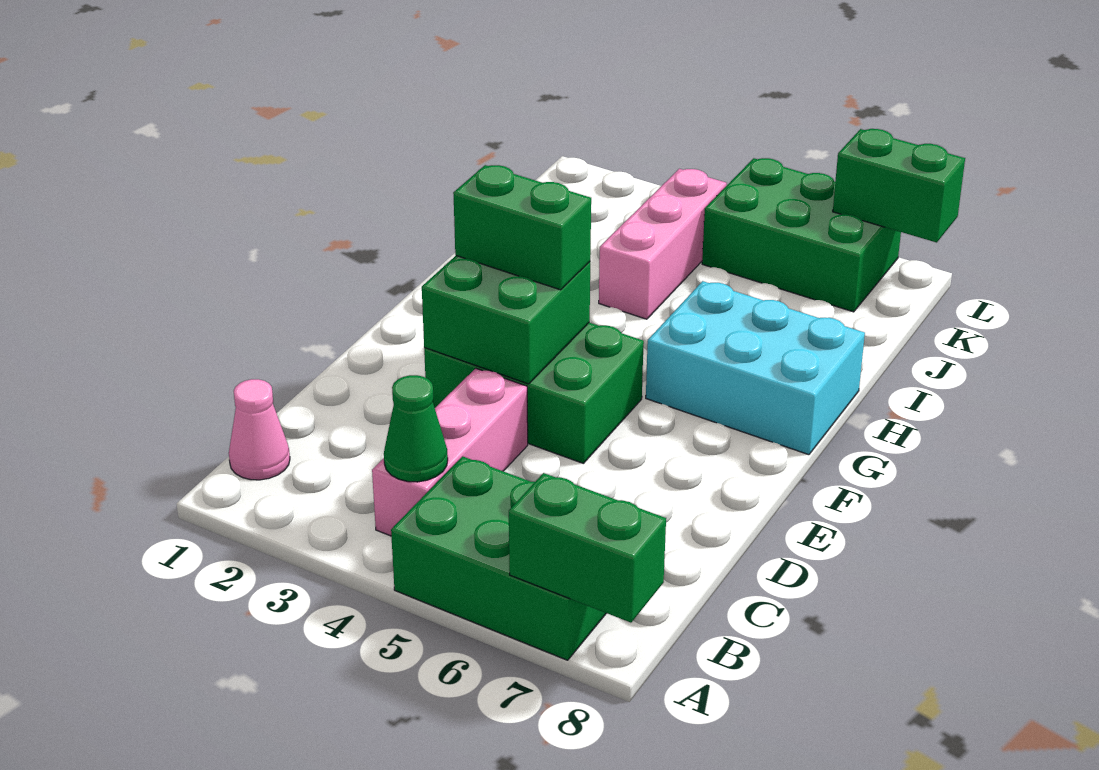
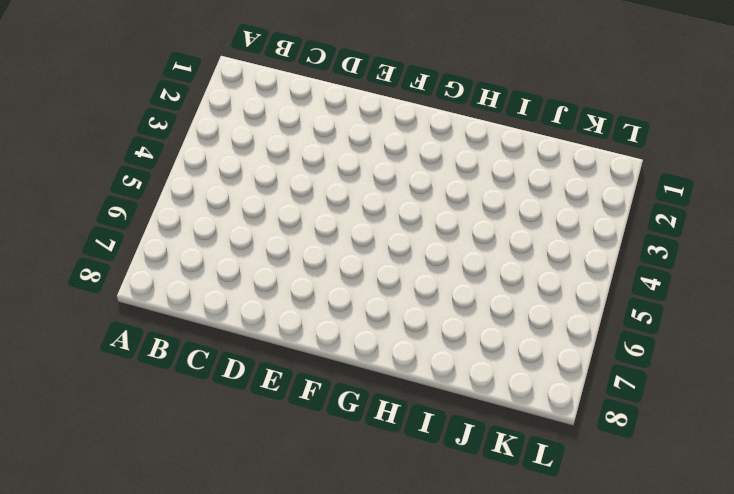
none -> green brick A5:B7 level 1
none -> pink cone B1 level 1
none -> pink brick B4:D4 level 1

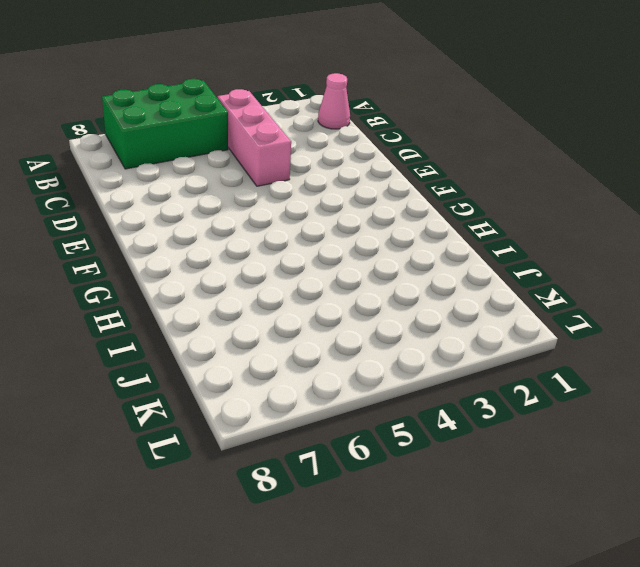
none -> green brick E3:F5 level 1
none -> cyan brick G6:H8 level 1
none -> pink brick I4:K4 level 1

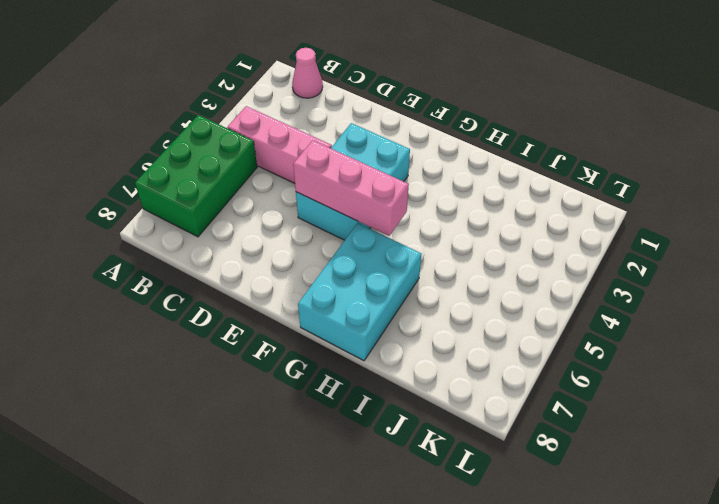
cyan brick E3:F5 level 1 -> green brick E3:F5 level 1
pink brick E5:G5 level 2 -> pink brick I4:K4 level 1
none -> green brick K5:L7 level 1
none -> green brick A7:A8 level 2
none -> green cone B4 level 2

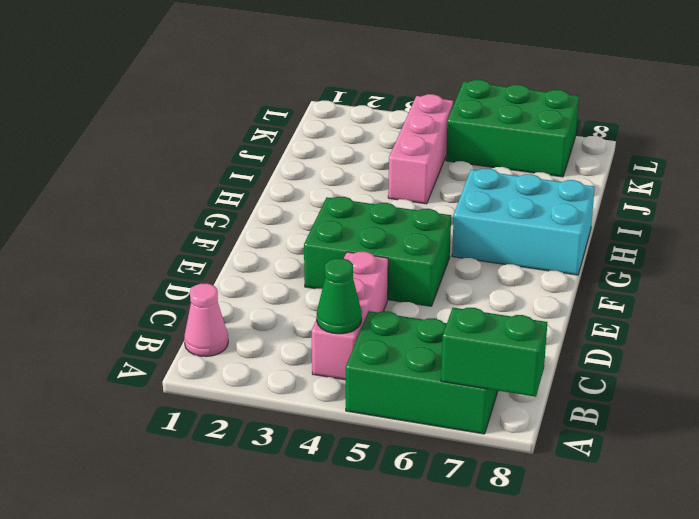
none -> green brick E3:F4 level 2
none -> green brick L7:L8 level 2
none -> green brick F3:F4 level 3

